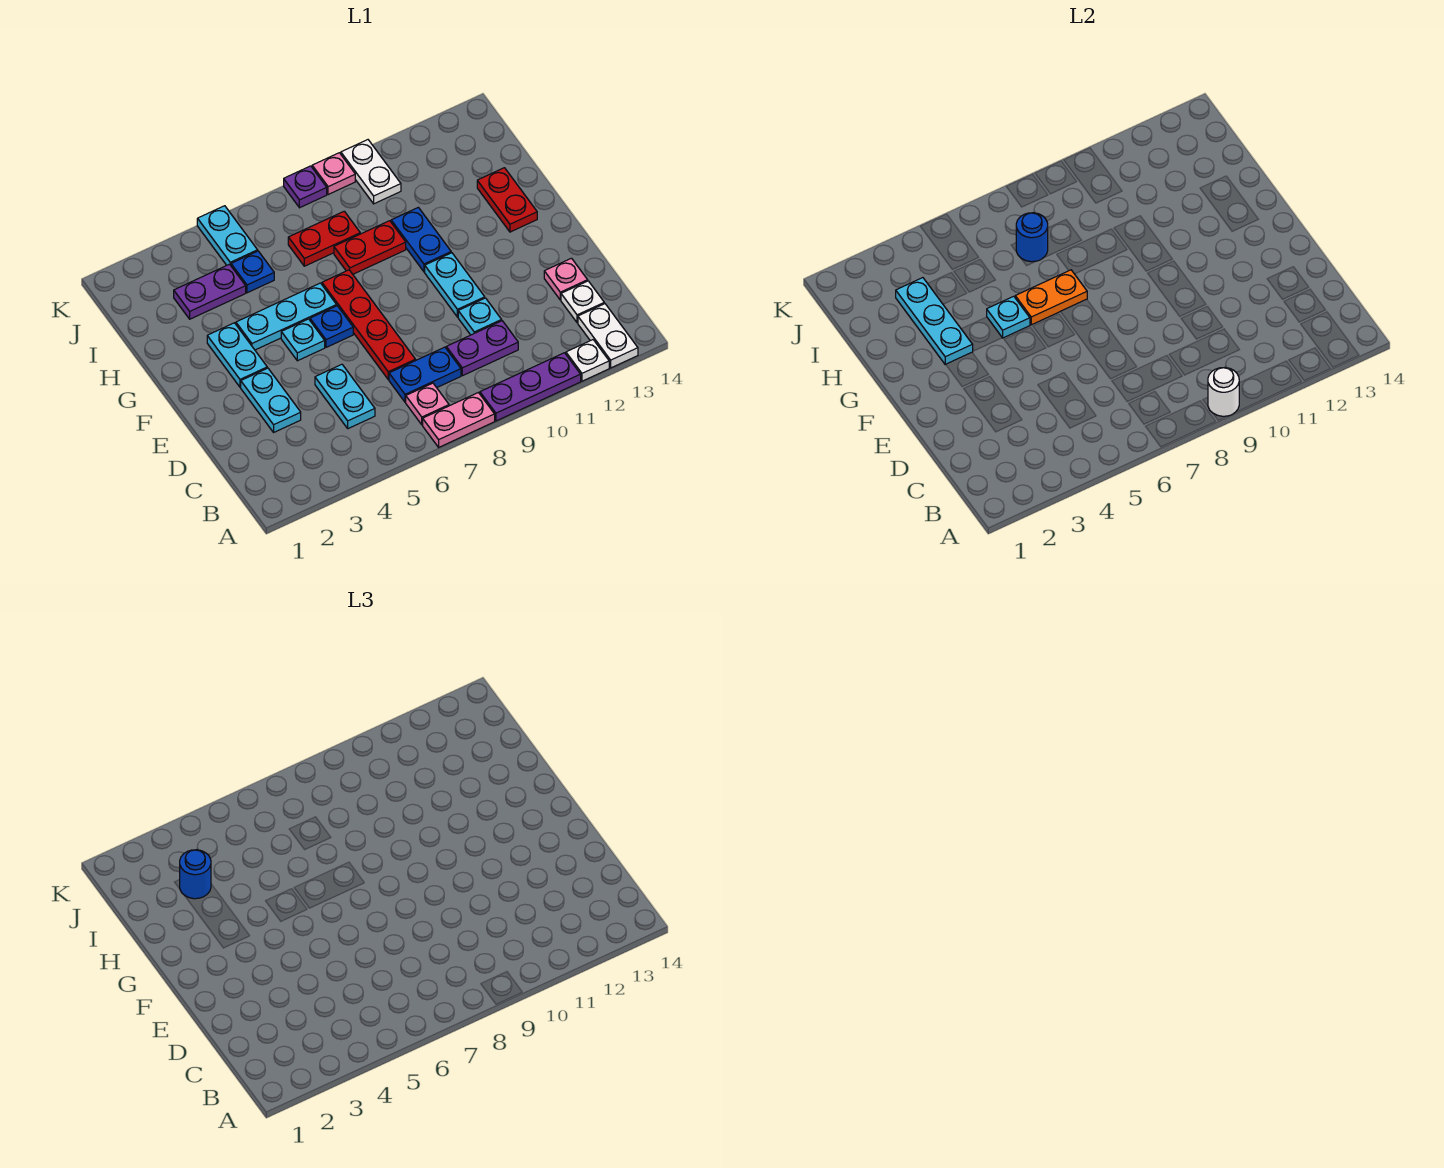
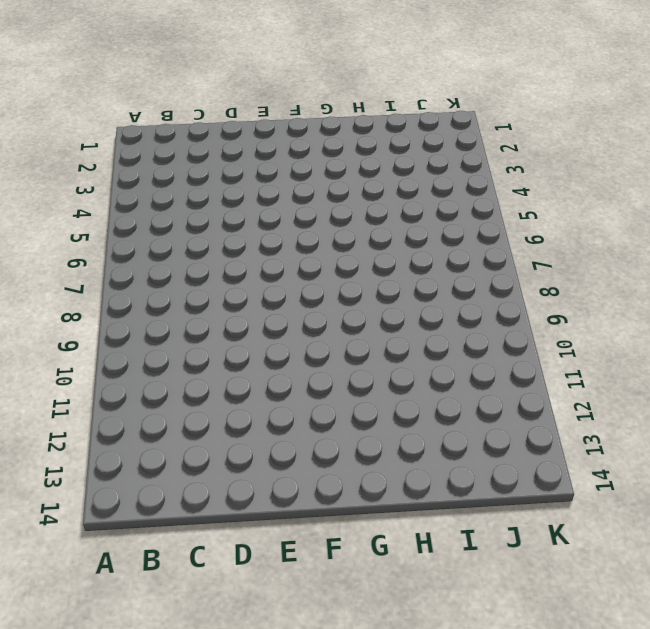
none -> pink plate A7:A8 level 1
none -> purple plate A9:A11 level 1
none -> white plate A12 level 1
none -> white plate A13:B13 level 1

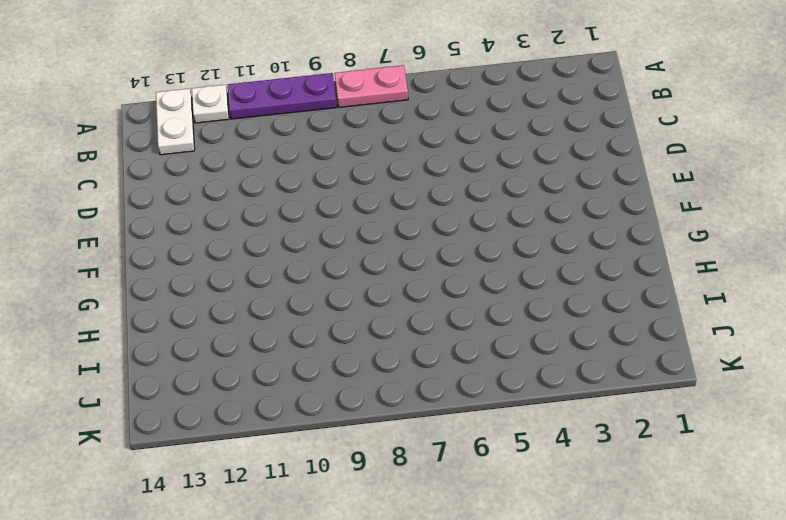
none -> pink plate B7 level 1
none -> cyan plate C5:D5 level 1
none -> blue plate C7:C8 level 1
none -> purple plate C9:C10 level 1

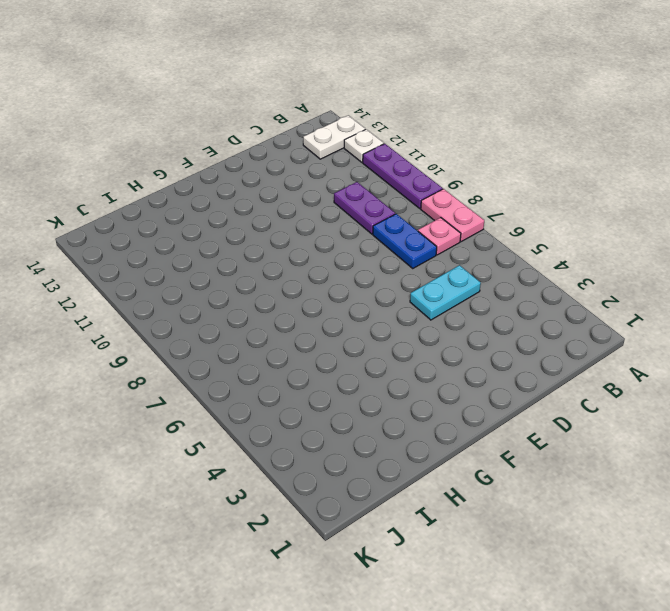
none -> white plate C13 level 1
none -> cyan plate D3:E3 level 1
none -> red plate D7:G7 level 1
none -> cyan plate D10 level 1

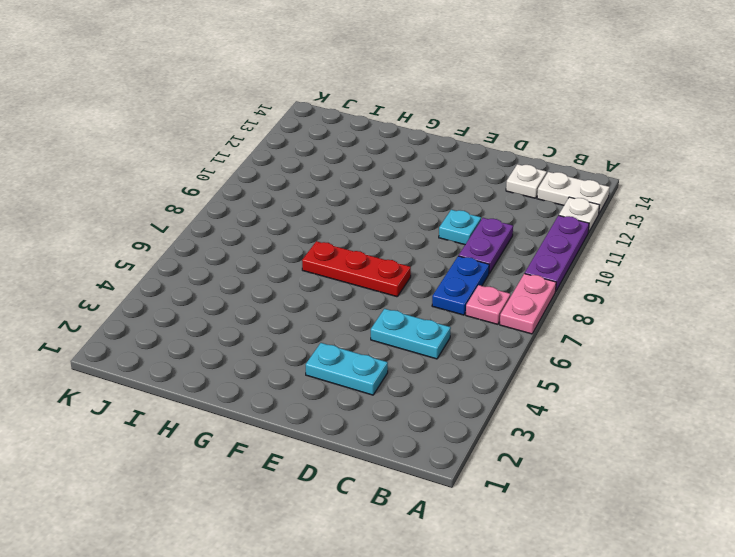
red plate E7:G7 level 1 -> red plate D7:G7 level 1
none -> pink plate D13 level 1
none -> cyan plate E10:F10 level 1
none -> cyan plate F3:G3 level 1
none -> cyan plate F5 level 1

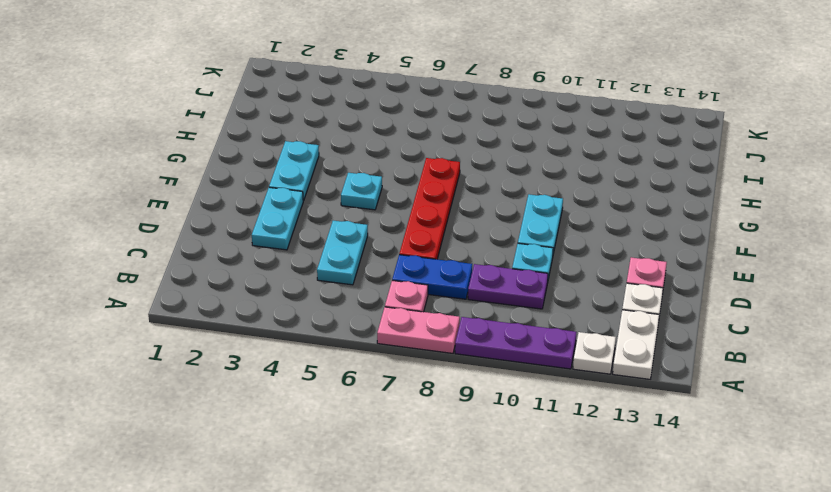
none -> blue plate F6 level 1
none -> cyan plate G4:G6 level 1
none -> blue plate G10:H10 level 1
none -> red plate G13:H13 level 1

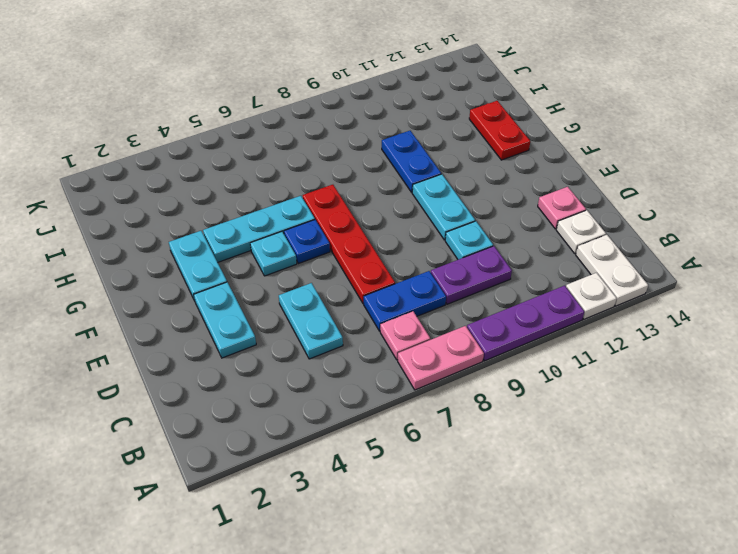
none -> red plate H8:H9 level 1
none -> purple plate I3:I4 level 1
none -> blue plate I5 level 1
none -> red plate I7:I8 level 1

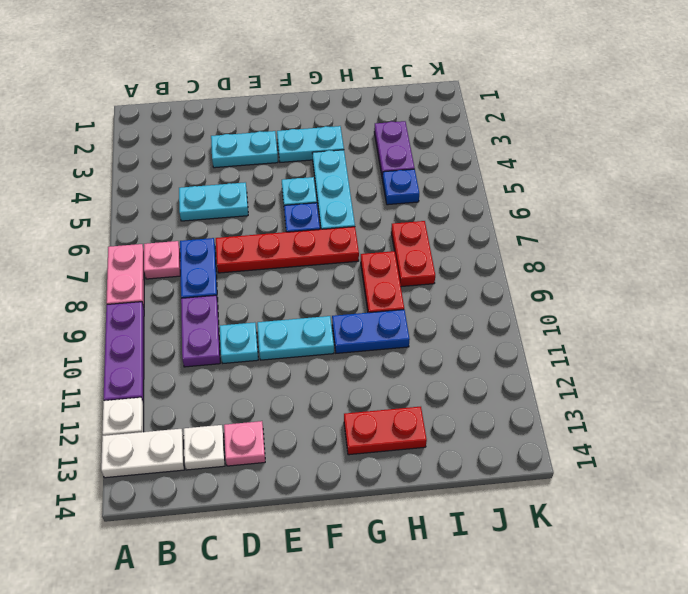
none -> cyan plate J5:K5 level 1
none -> white plate J10:K10 level 1
none -> purple plate K8 level 1
none -> pink plate K9 level 1

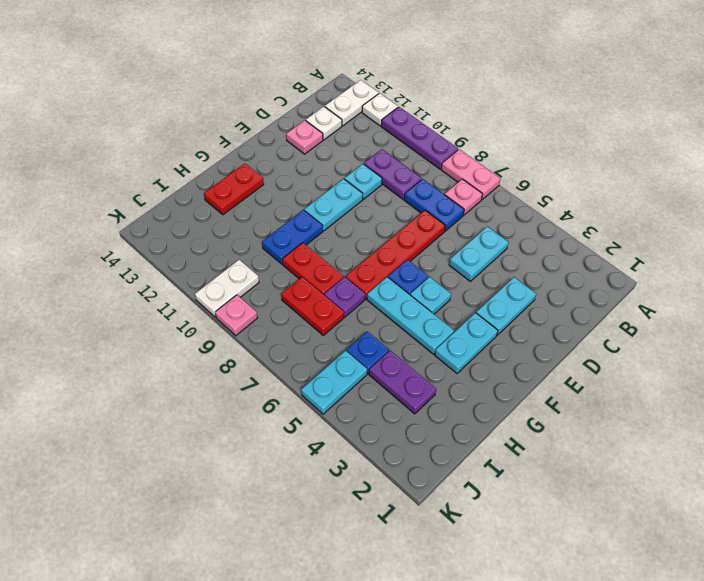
purple plate H7 level 1 -> purple plate K8 level 1
none -> white round brick A9 level 2
none -> cyan plate G3:I3 level 2
none -> cyan plate G5 level 2
none -> orange plate G6:G7 level 2

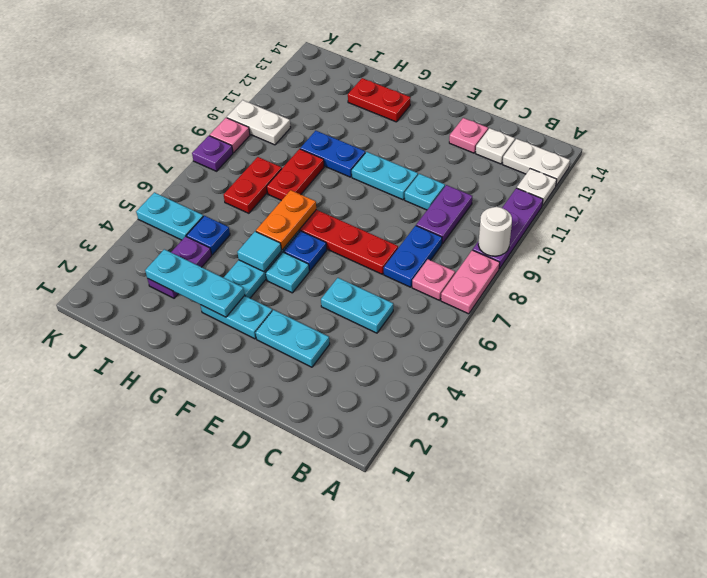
cyan tile G5 level 2 -> cyan plate G5 level 2
none -> blue round brick I7 level 2
none -> blue round brick I3 level 3

